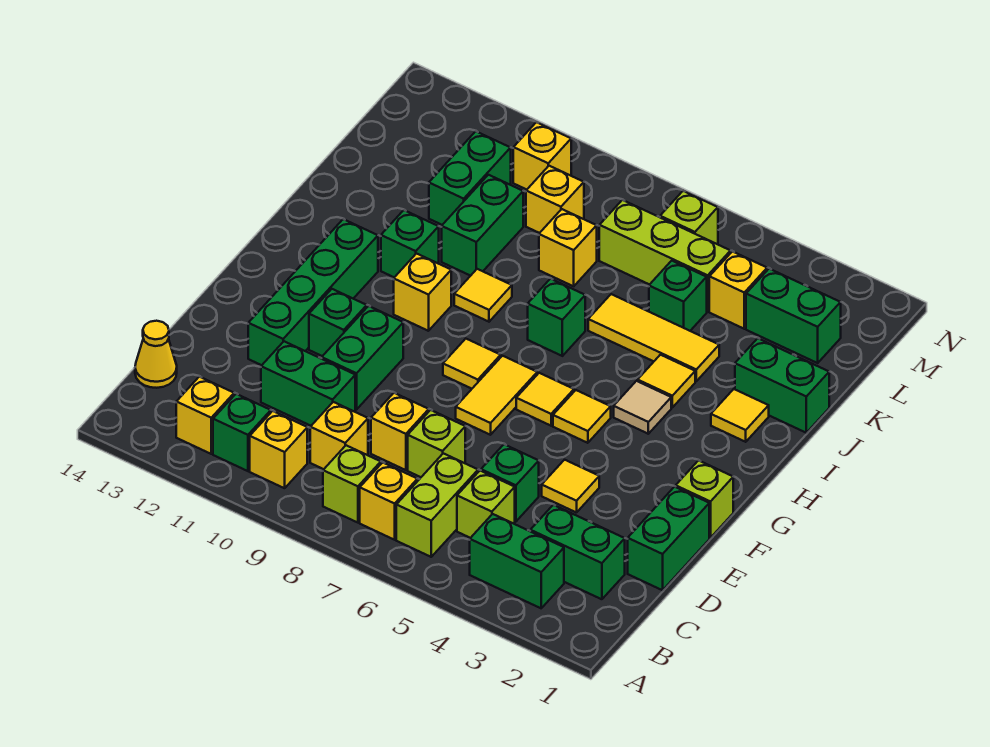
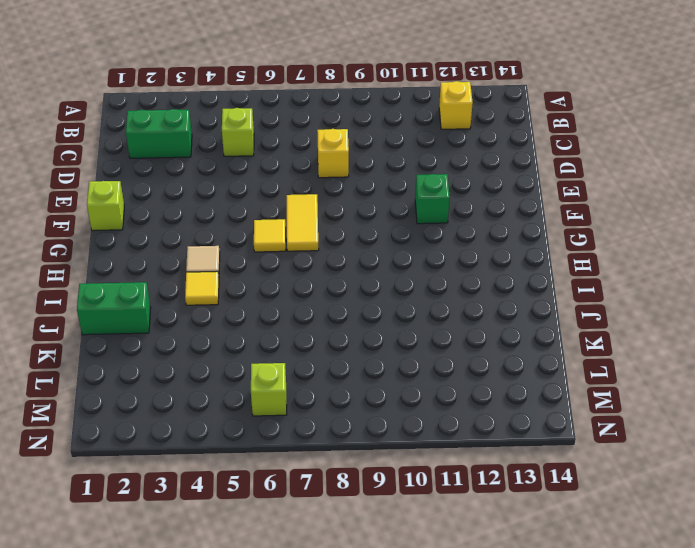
none -> green brick B3:B4 level 1
none -> lime brick B6:C6 level 1
none -> yellow brick B7 level 1
none -> lime brick B8 level 1

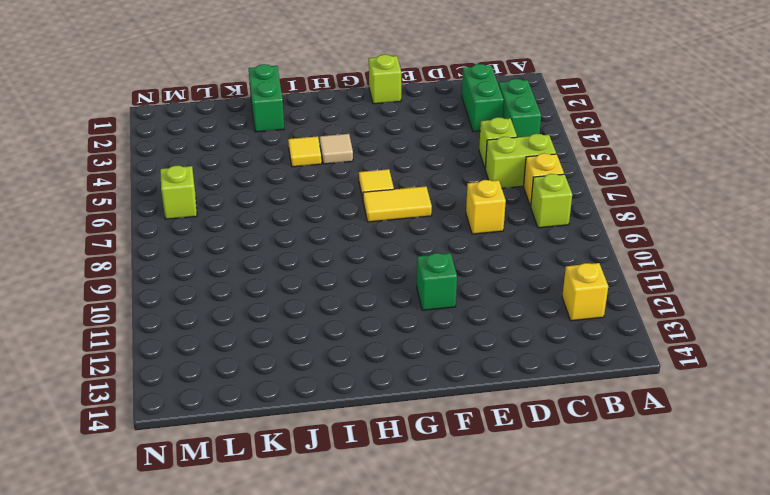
none -> yellow brick B10 level 1
none -> green brick B11 level 1
none -> yellow brick C9 level 1
none -> yellow cone C14 level 1

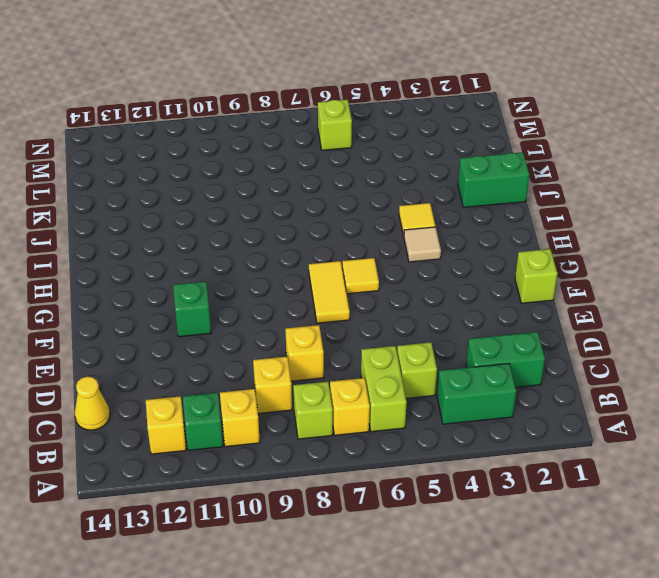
none -> green brick D1:E1 level 1
none -> green brick D5 level 1
none -> lime brick D7 level 1
none -> green brick D10:D11 level 1

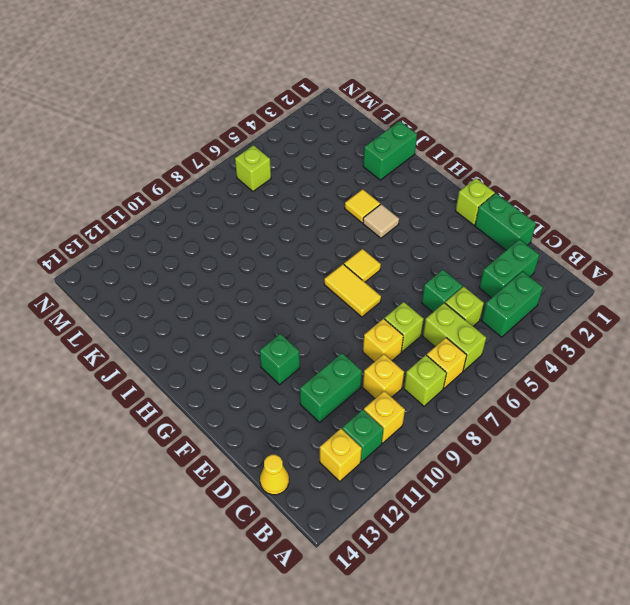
none -> yellow tile E4 level 1
none -> green brick E10:F10 level 1
none -> green brick E12:H12 level 1
none -> yellow tile G5 level 1

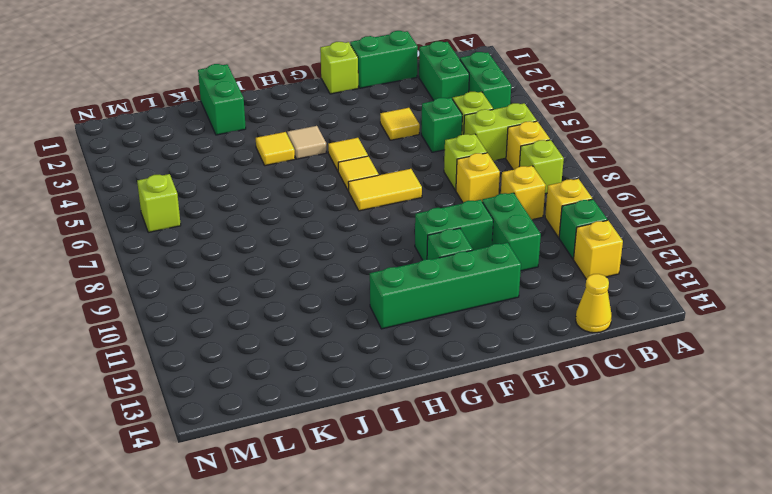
none -> yellow tile G8 level 1
none -> yellow brick H10 level 1
none -> yellow tile I2 level 1
none -> green brick I7 level 1

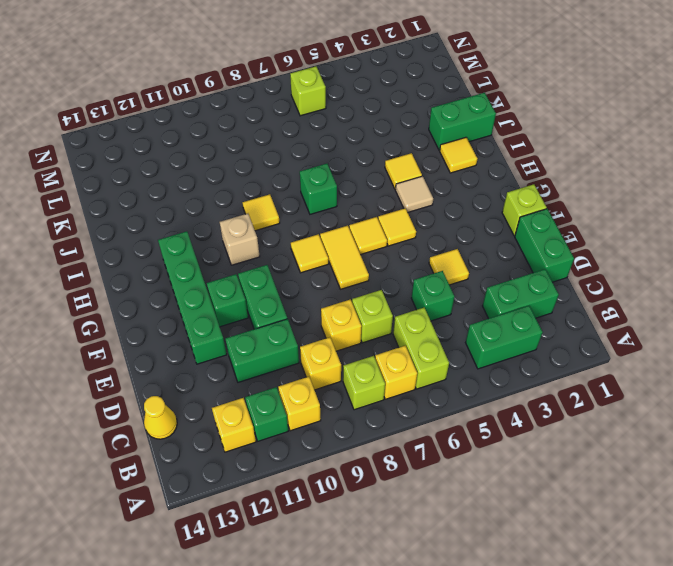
tan brick H10 level 1 -> yellow brick H10 level 1
none -> lime brick C5 level 1
none -> green brick I11 level 1
none -> yellow tile J4:J6 level 1
none -> green brick J10:K10 level 1

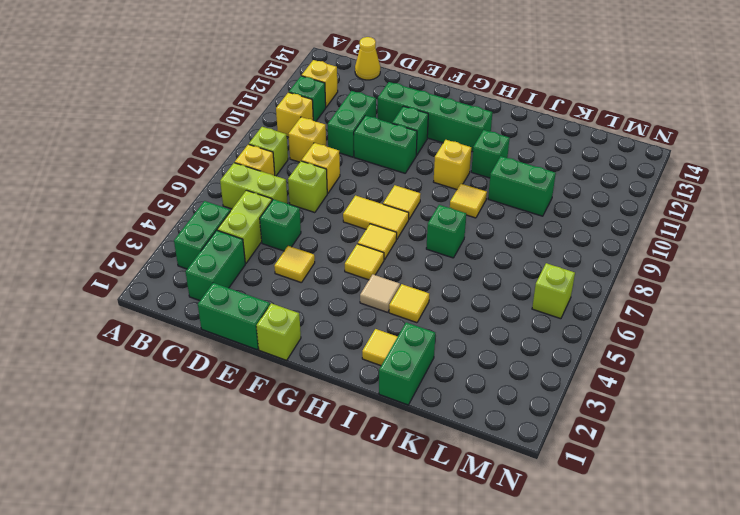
lime brick C4:C5 level 1 -> lime brick C5 level 1
none -> yellow tile J4:J6 level 1
none -> green brick K5 level 1
none -> yellow brick K8 level 1
none -> green brick K11:L11 level 1

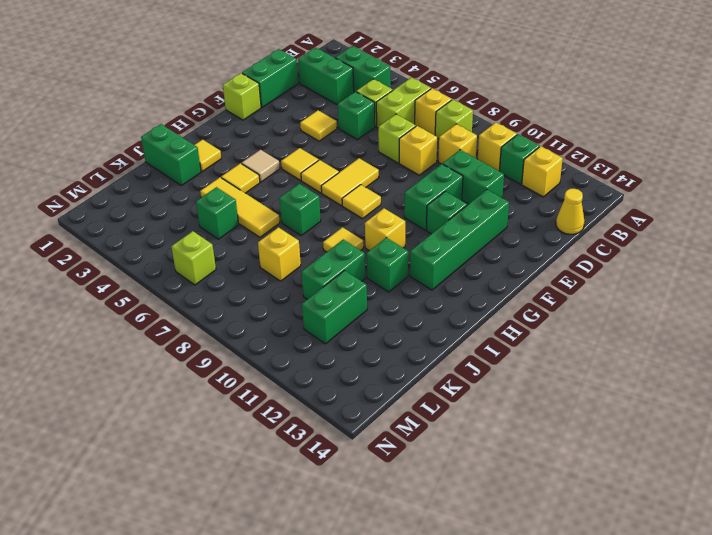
none -> green brick L2:L3 level 1
none -> yellow brick L4 level 1
none -> lime brick L5:L7 level 1
none -> yellow brick L9 level 1

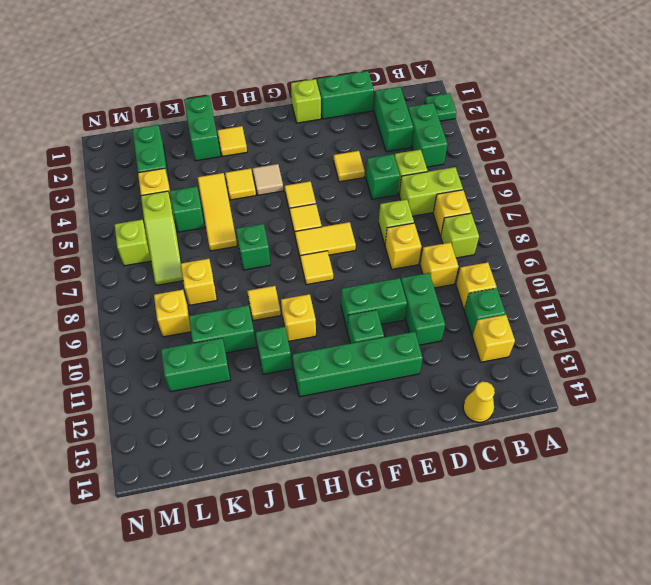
green plate A2 level 1 -> none
lime slope L5:L7 level 1 top 5 -> lime brick L5:L7 level 1
none -> yellow brick M10 level 1

